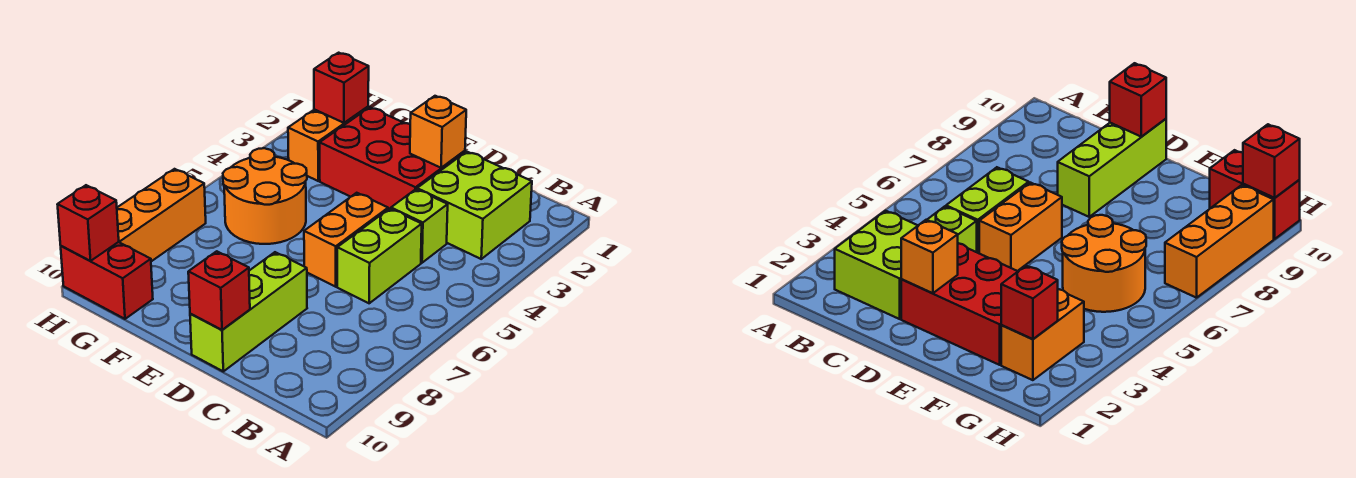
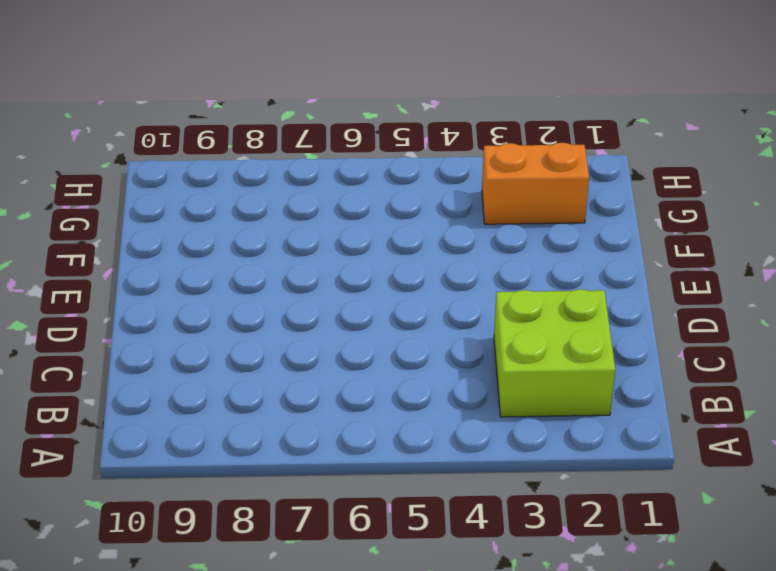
none -> lime brick C4 level 1
none -> lime brick C5:C6 level 1
none -> red brick D2:F3 level 1

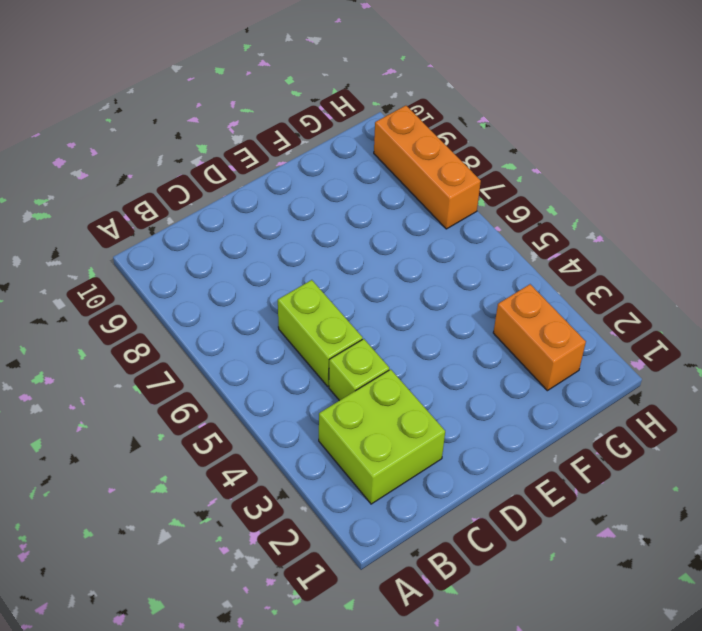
none -> red brick D2:F3 level 1
none -> orange brick D5:D6 level 1
none -> lime brick D8:D10 level 1

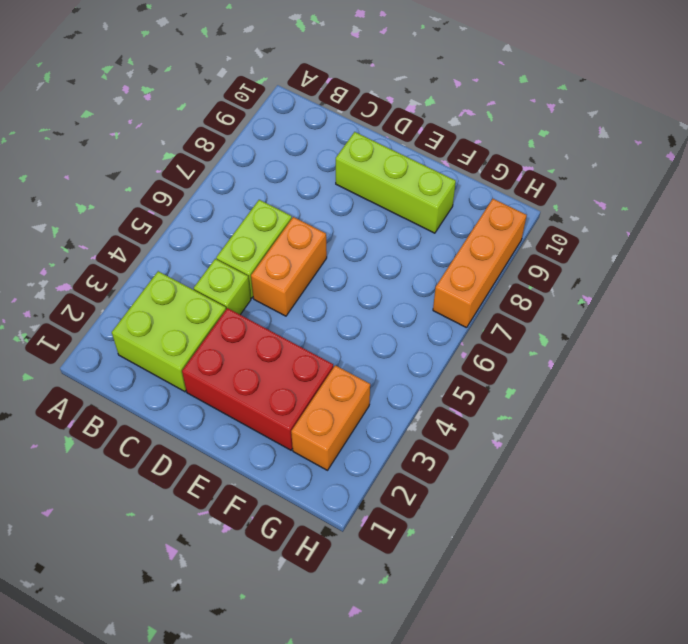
lime brick D9:F9 level 1 -> lime brick D8:D10 level 1
none -> orange round brick F5:G6 level 1
none -> red brick G10:H10 level 1
none -> orange brick D2 level 2

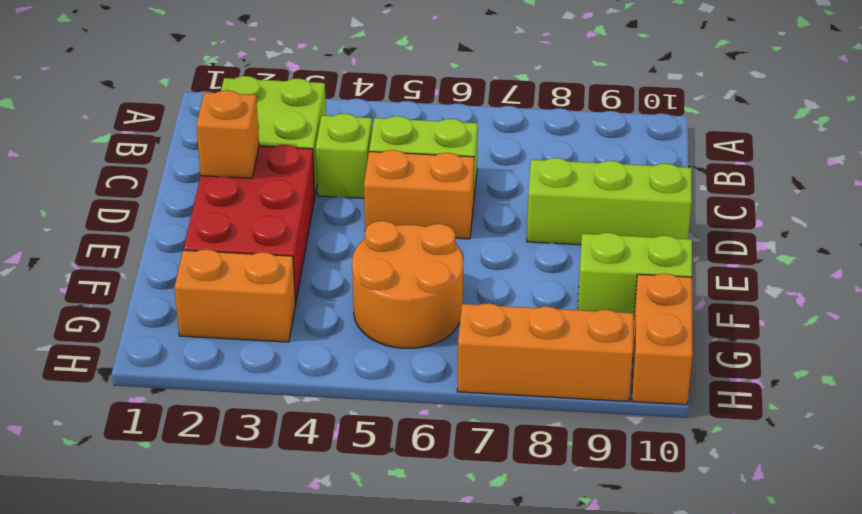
lime brick F9:F10 level 1 -> none
orange brick G10:H10 level 1 -> red brick G10:H10 level 1
none -> red brick D10 level 2
none -> red brick G2 level 2
none -> red brick H10 level 2

